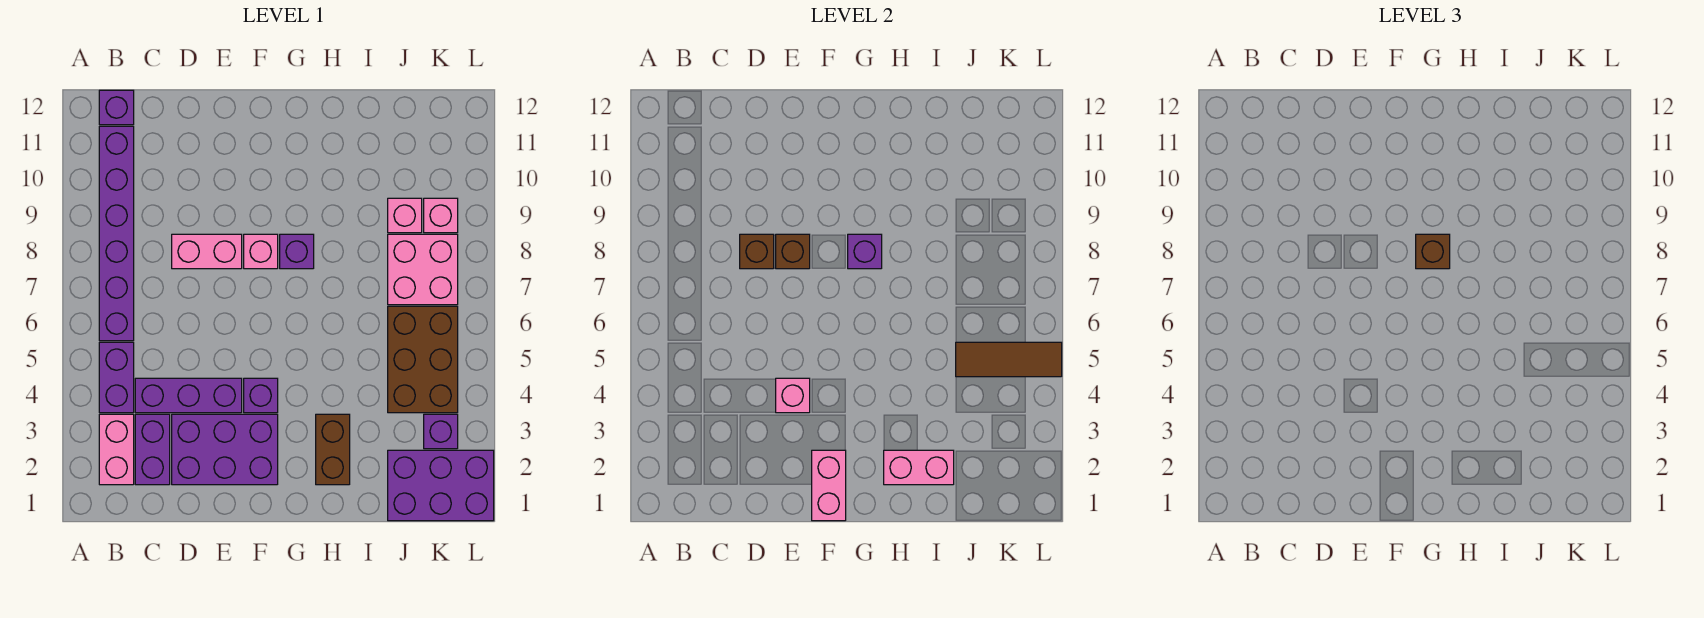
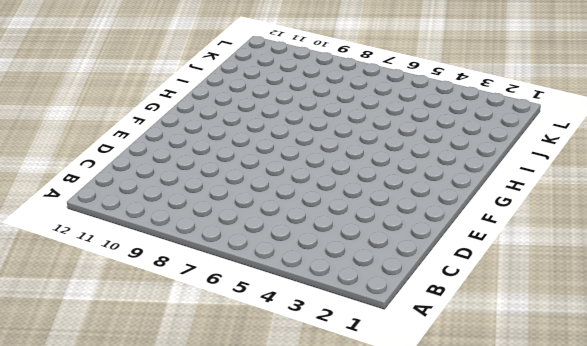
none -> pink brick B2:B3 level 1
none -> purple brick B4:B5 level 1
none -> purple brick B6:B11 level 1

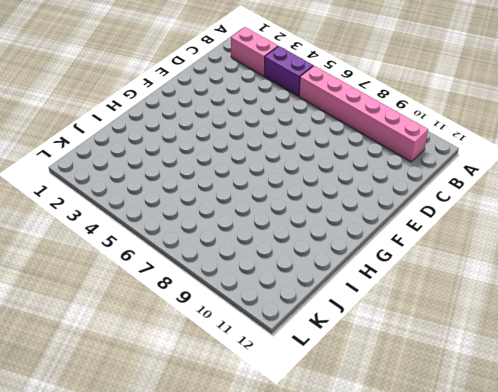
pink brick B6:B11 level 1 -> purple brick B6:B11 level 1
none -> purple brick B12 level 1
none -> purple brick C2:C3 level 1
none -> purple brick C4:E4 level 1

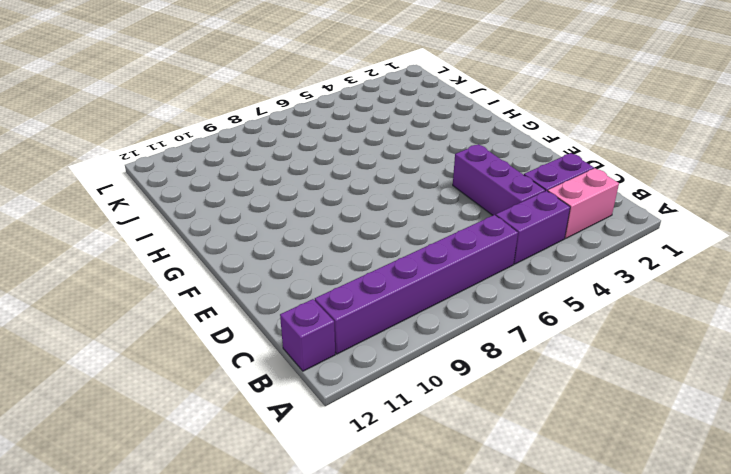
none -> purple brick D2:F3 level 1
none -> pink brick D8:E8 level 1
none -> purple brick F4 level 1

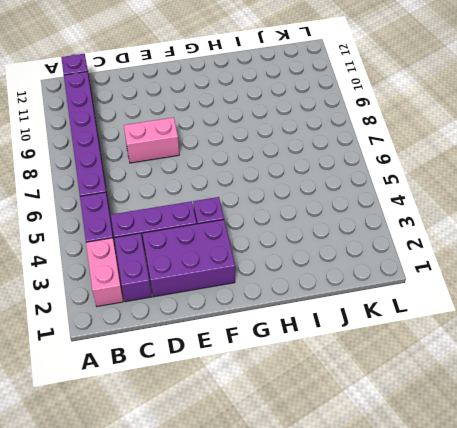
none -> pink brick F8 level 1
none -> purple brick G8 level 1
none -> brown brick H2:H3 level 1

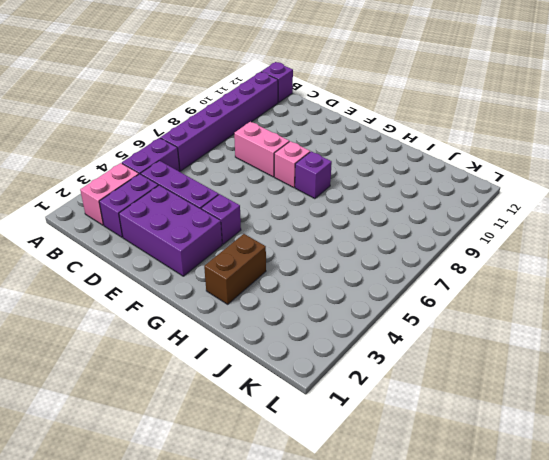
none -> purple brick J1:L2 level 1
none -> brown brick J4:K6 level 1
none -> pink brick J7:K8 level 1

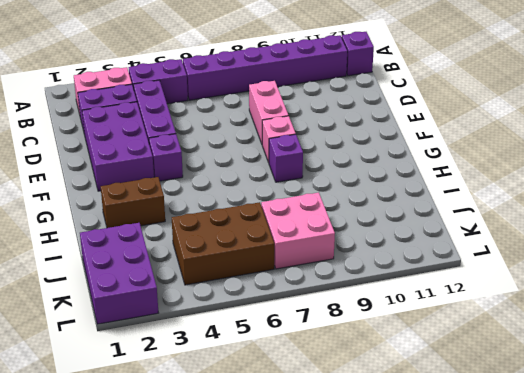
none -> pink brick J9 level 1
none -> purple brick K3 level 1
none -> pink brick K9 level 1

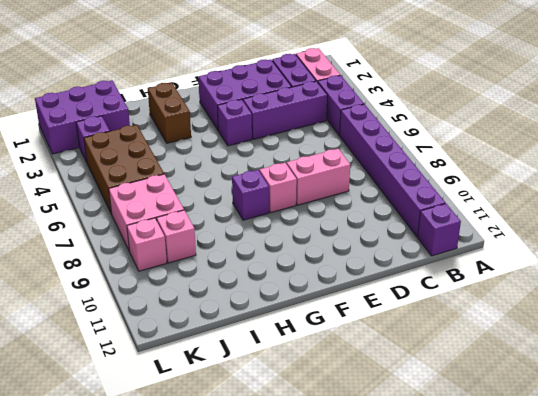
none -> brown brick D8 level 2
none -> pink brick E4 level 2
none -> brown brick E8 level 2

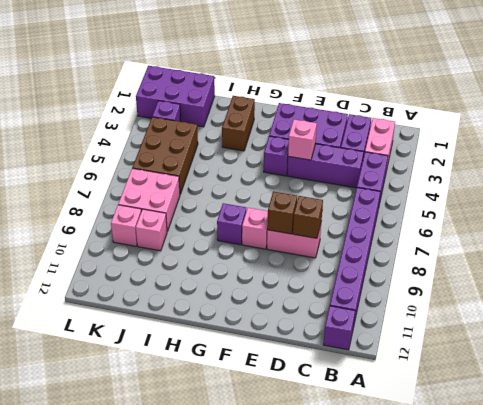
none -> pink brick F1:F2 level 2
none -> purple brick G8 level 2
none -> pink brick H2:I2 level 2

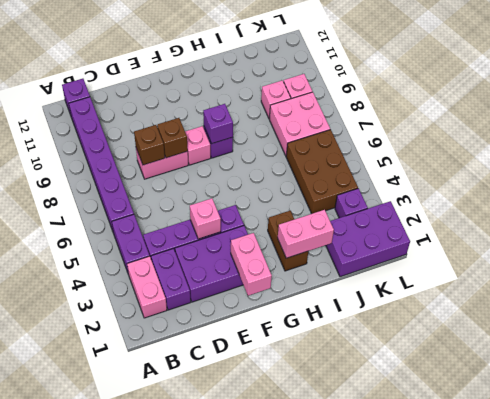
none -> brown tile J5:L5 level 2
none -> brown brick G8 level 3

